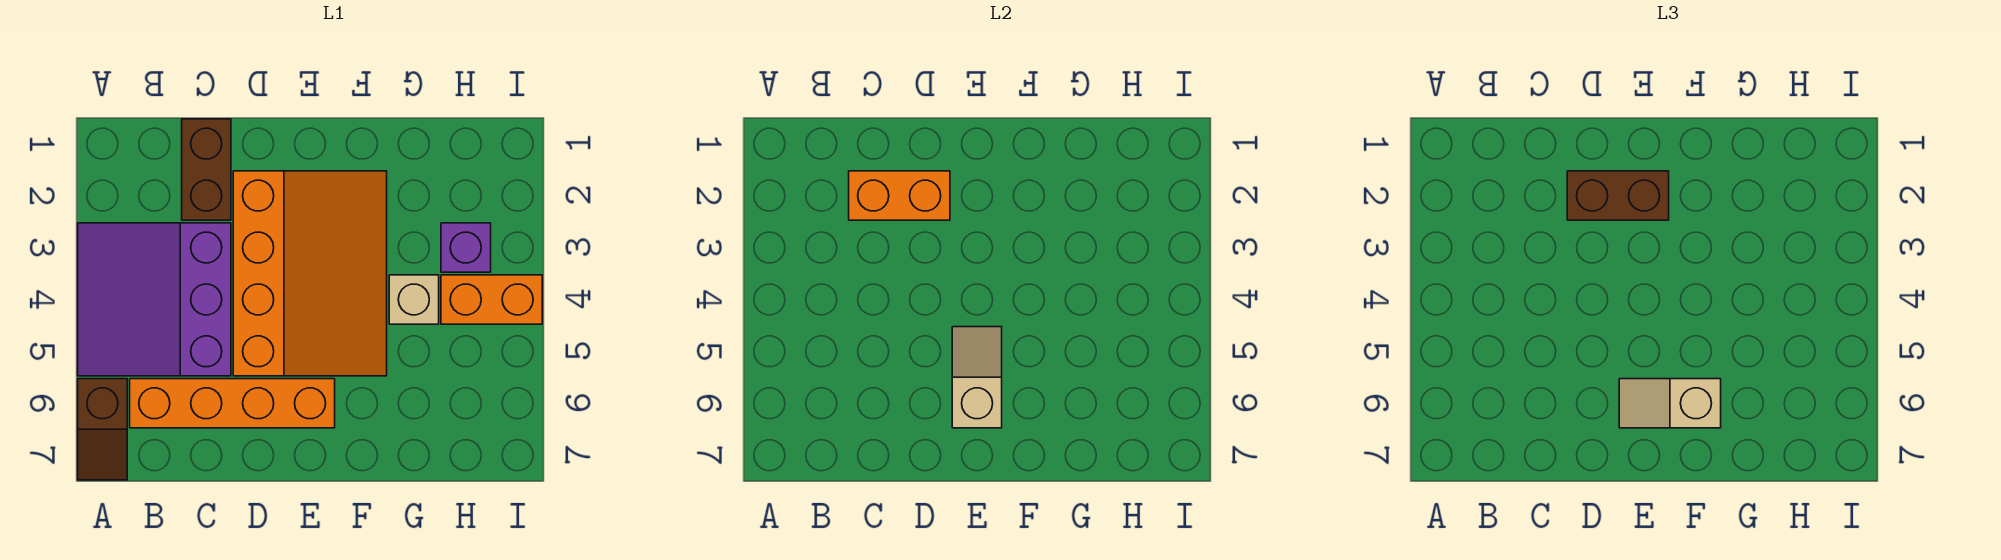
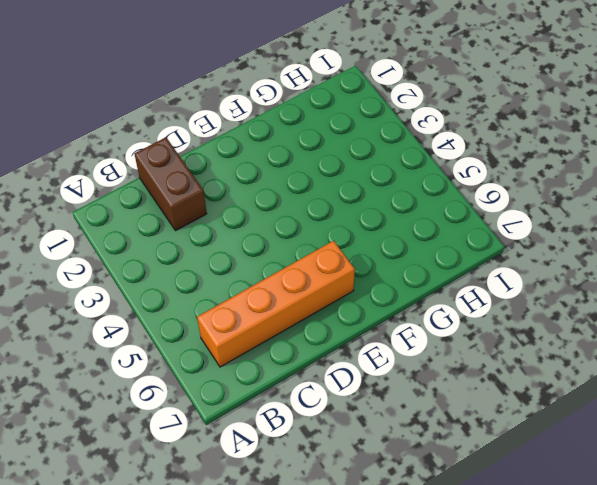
none -> purple slope A3:C5 level 1 top C
none -> brown slope A6:A7 level 1 top 6
none -> orange slope D2:F5 level 1 top D

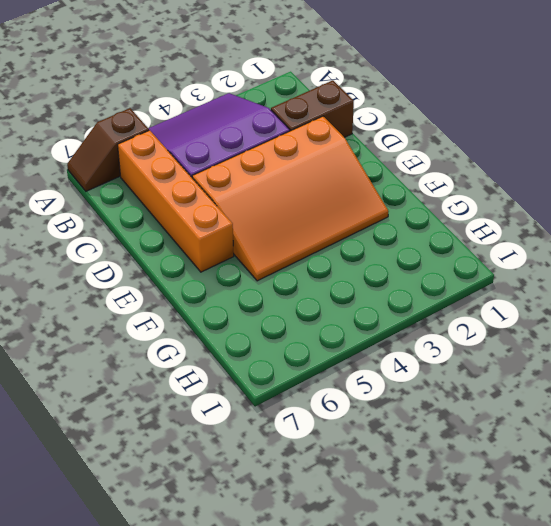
none -> tan brick G4 level 1
none -> purple brick H3 level 1
none -> orange brick H4:I4 level 1

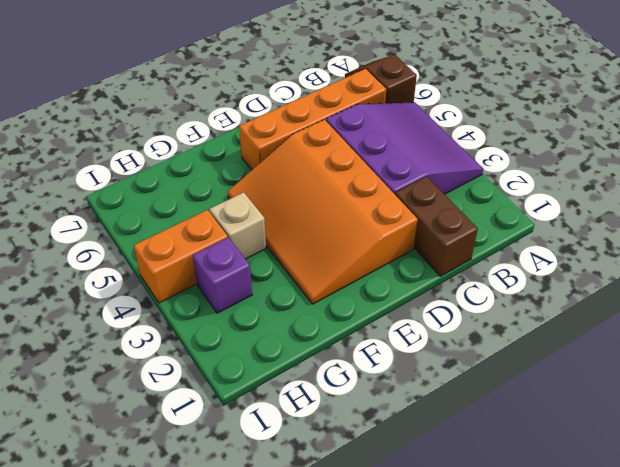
none -> orange brick C2:D2 level 2
none -> tan slope E5:E6 level 2 top 6
none -> brown brick D2:E2 level 3

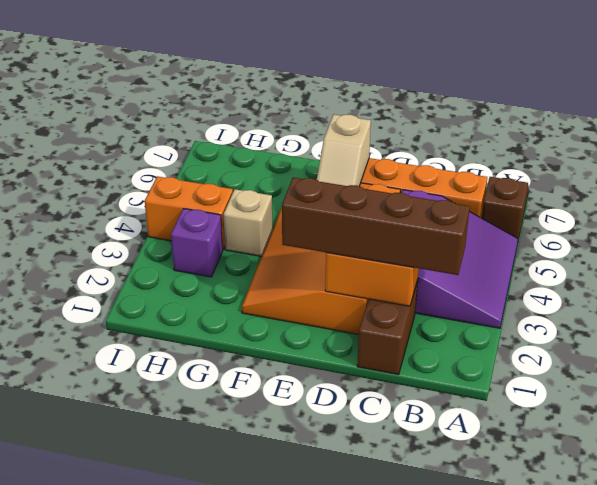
brown brick B2:E2 level 3 -> brown brick D2:E2 level 3
none -> tan slope E6:F6 level 3 top F

